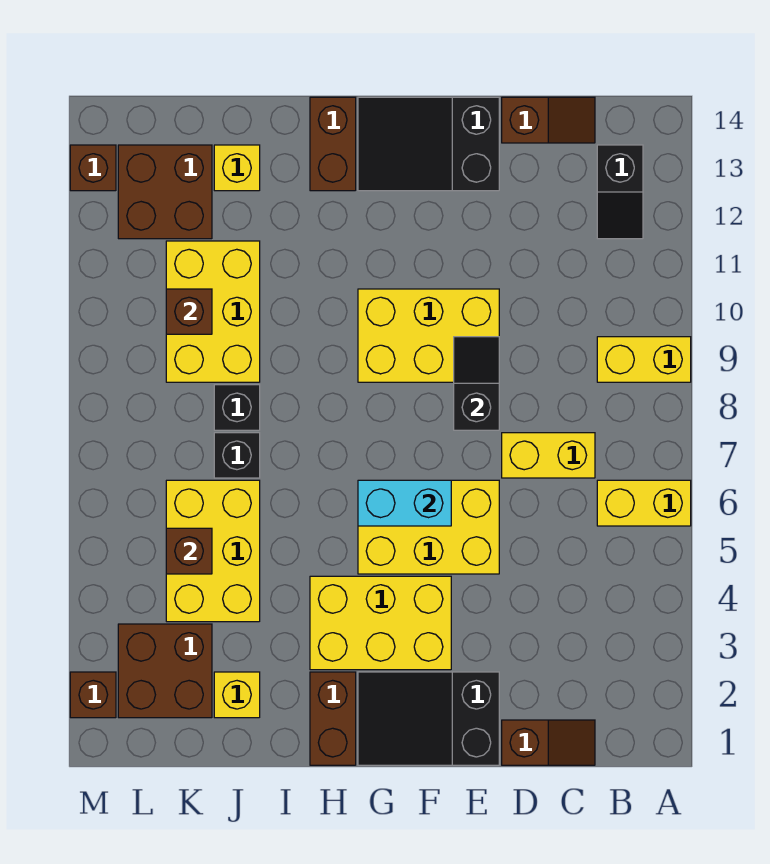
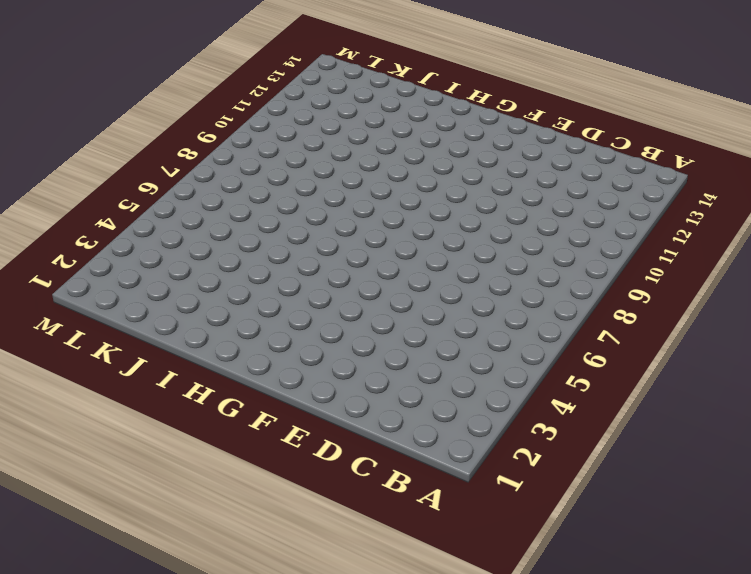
none -> yellow brick A6:B6 level 1
none -> yellow brick A9:B9 level 1
none -> black slope B12:B13 level 1 top 13

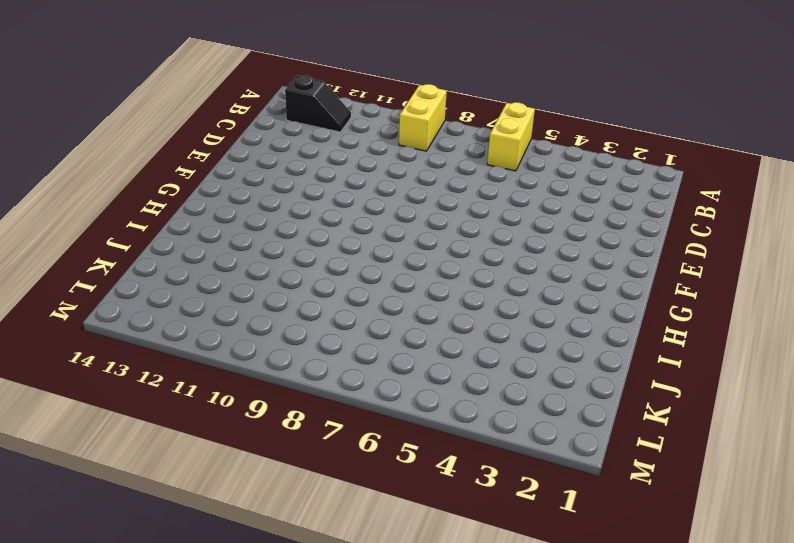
none -> brown slope C1:D1 level 1 top D
none -> yellow brick C7:D7 level 1
none -> brown slope C14:D14 level 1 top D

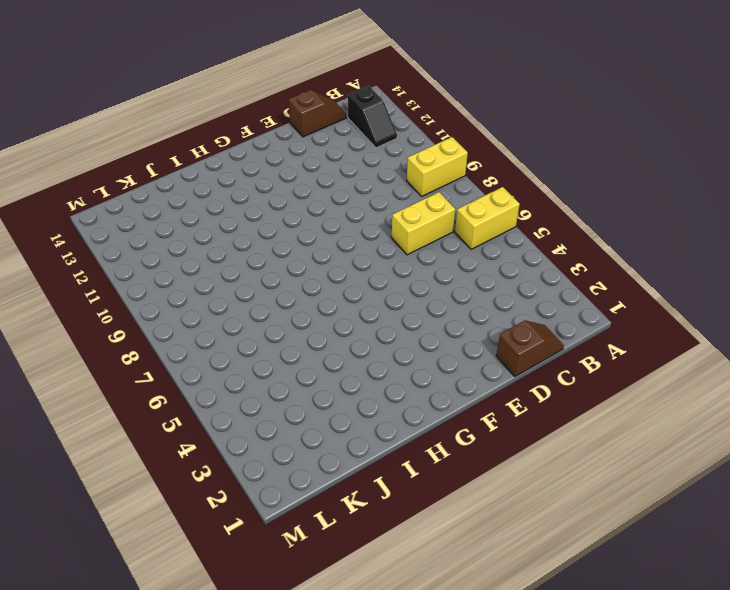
none -> black slope E1:G2 level 1 top E
none -> yellow brick E5:G6 level 1
none -> yellow brick E9:G10 level 1

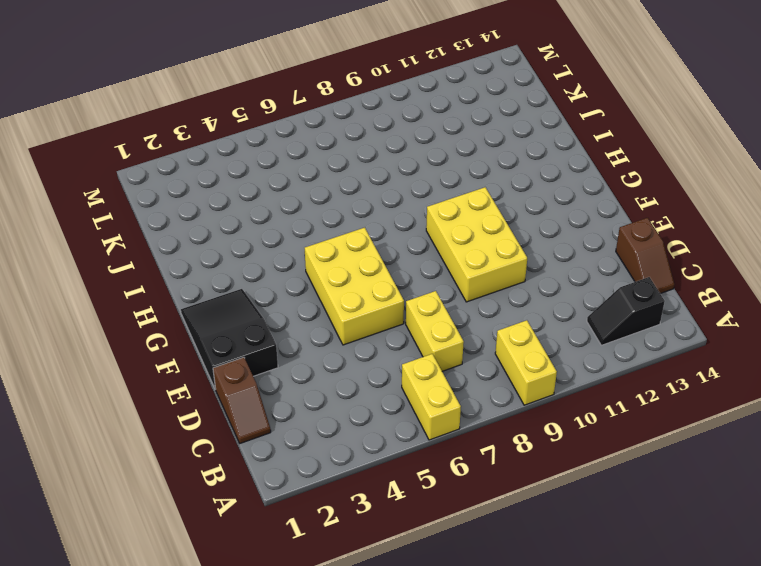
none -> black slope E13:G14 level 1 top E
none -> yellow brick F3:H4 level 1
none -> brown brick H1:H2 level 1

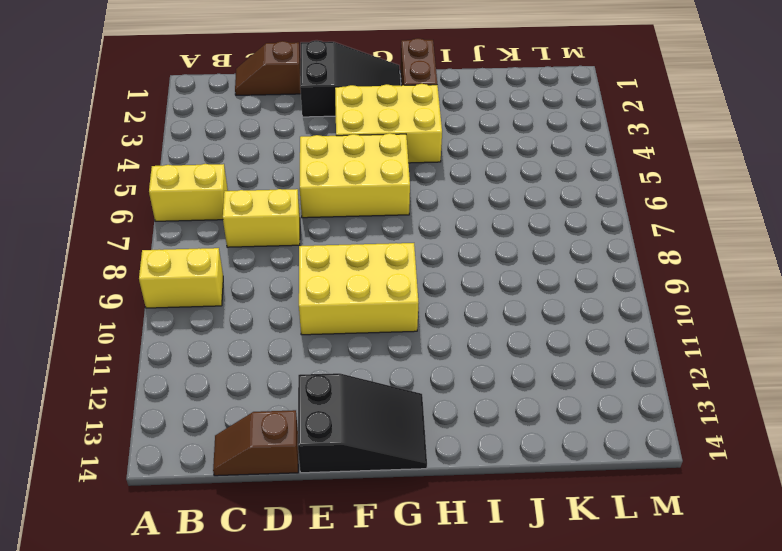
none -> black slope B12:B13 level 1 top 13
none -> brown brick H13:H14 level 1
none -> yellow brick J2 level 1

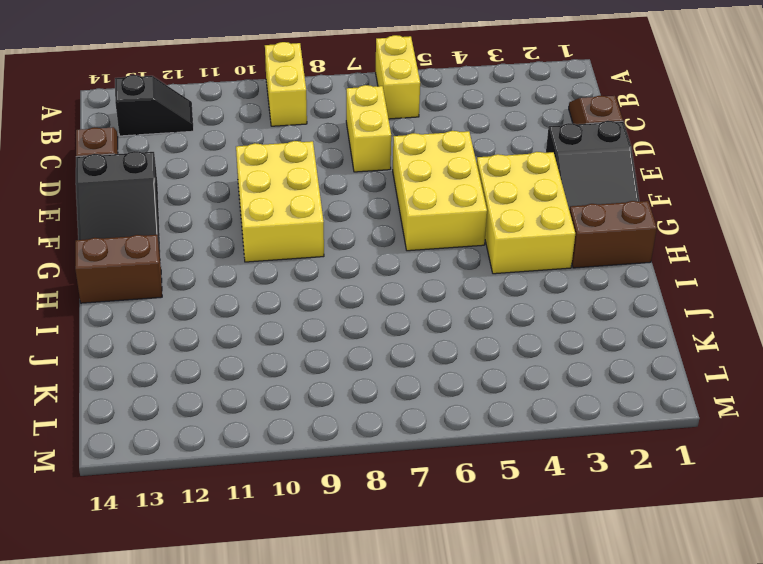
none -> yellow brick J2 level 1
none -> yellow brick J4:K6 level 1
none -> black brick J7 level 1

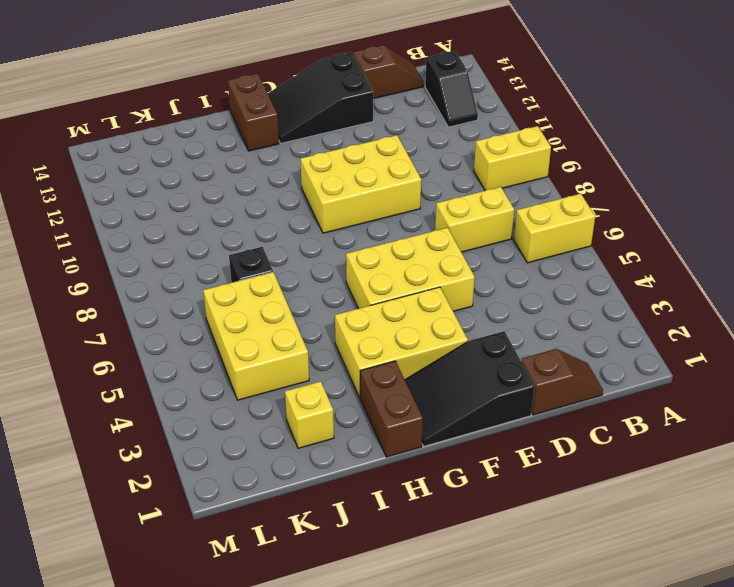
none -> black brick J8 level 1
none -> yellow brick J9:K11 level 1
none -> yellow brick J13 level 1

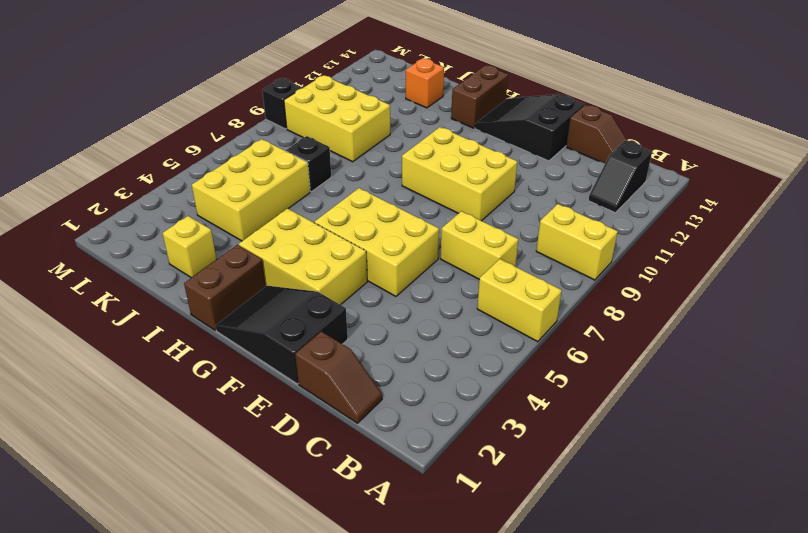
yellow brick J9:L10 level 1 -> yellow brick J9:K11 level 1
orange brick J13 level 1 -> yellow brick J13 level 1
black brick M9 level 1 -> black brick J8 level 1
none -> brown brick K2:L3 level 1
none -> brown brick K12:L13 level 1
none -> brown brick M2 level 1

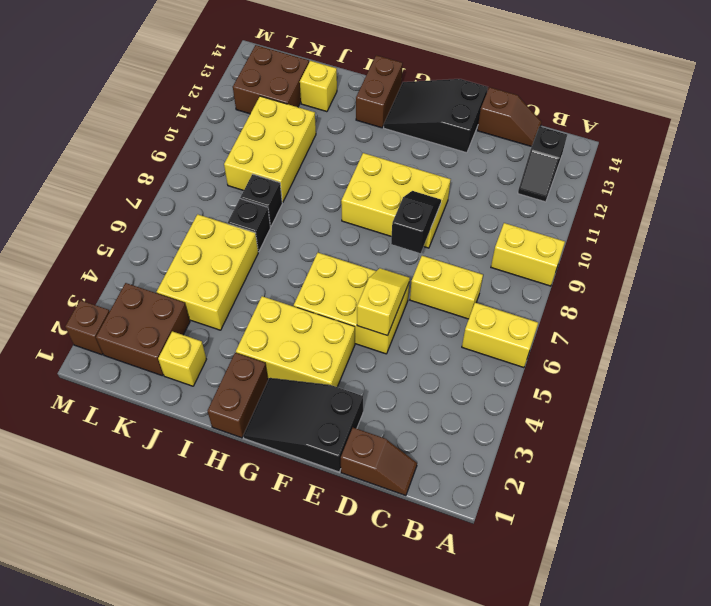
yellow slope E5:E6 level 2 top 5 -> none
none -> brown brick M13 level 1
none -> cyan brick F6:G6 level 2
none -> brown brick K5 level 2

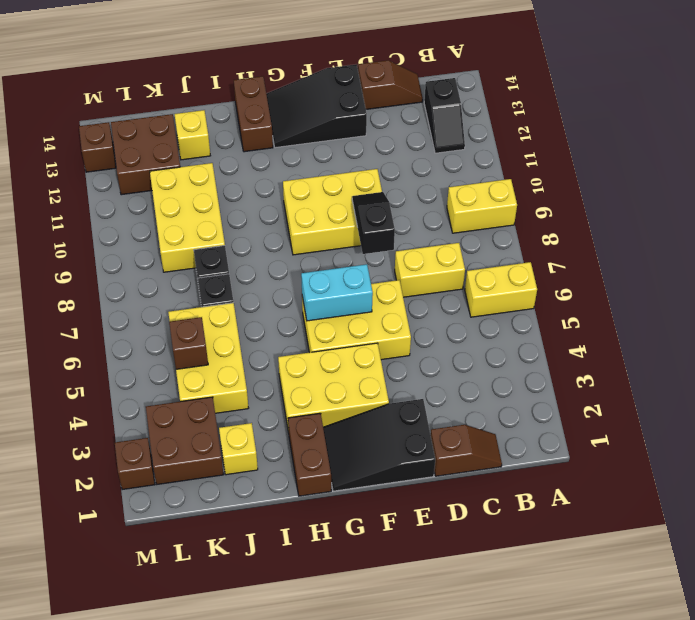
none -> brown brick K10 level 2

